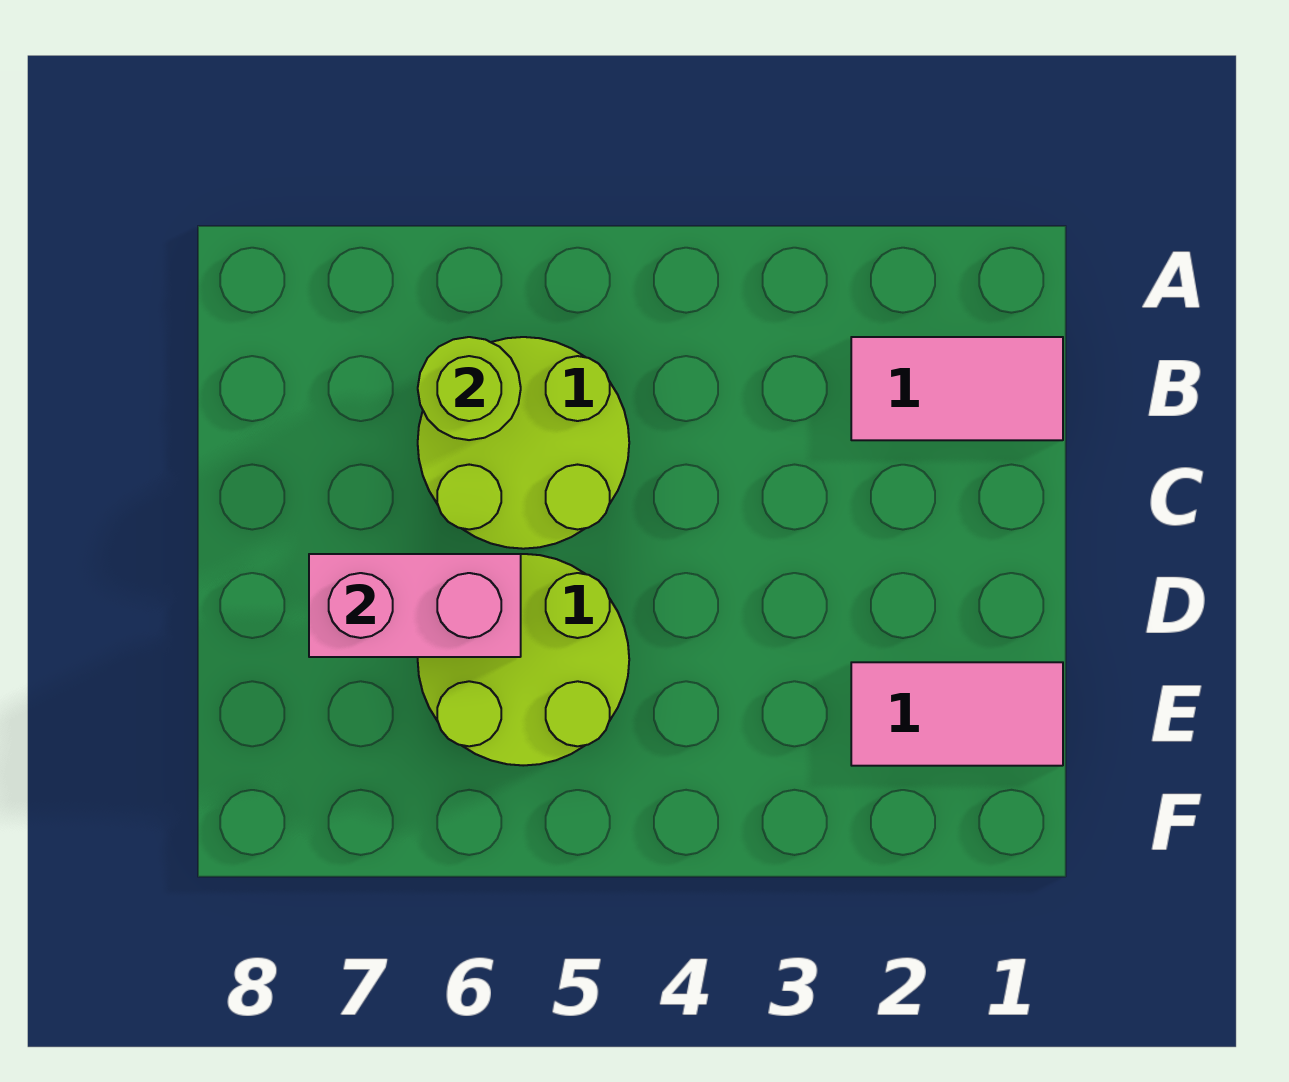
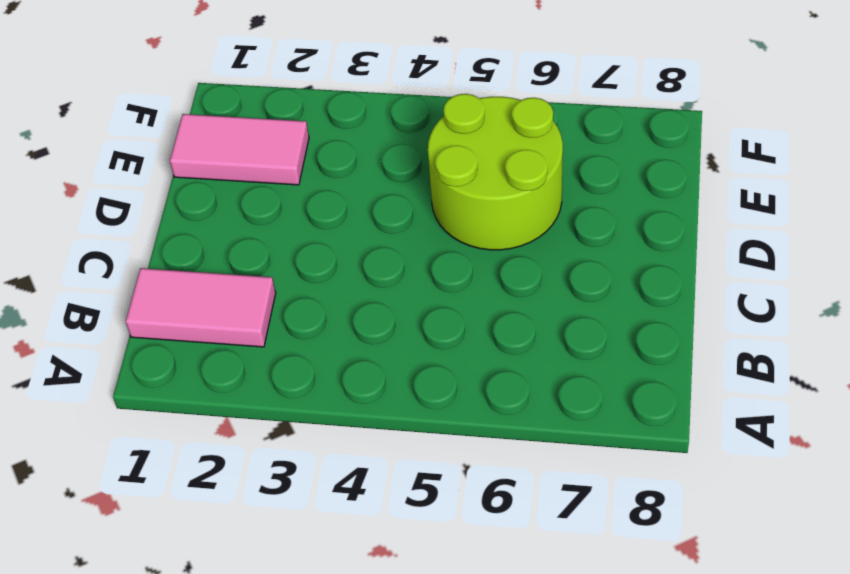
none -> lime round brick B5:C6 level 1
none -> lime round brick B6 level 2

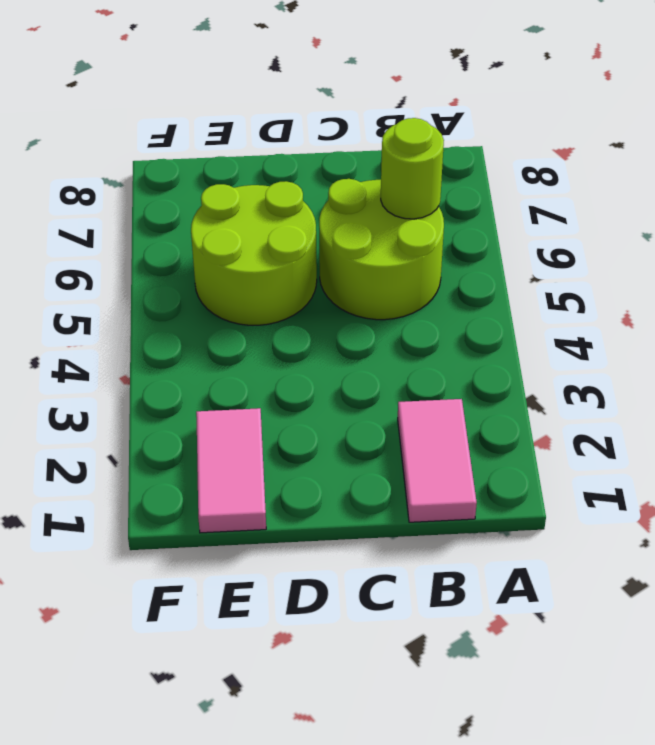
none -> pink brick D6:D7 level 2

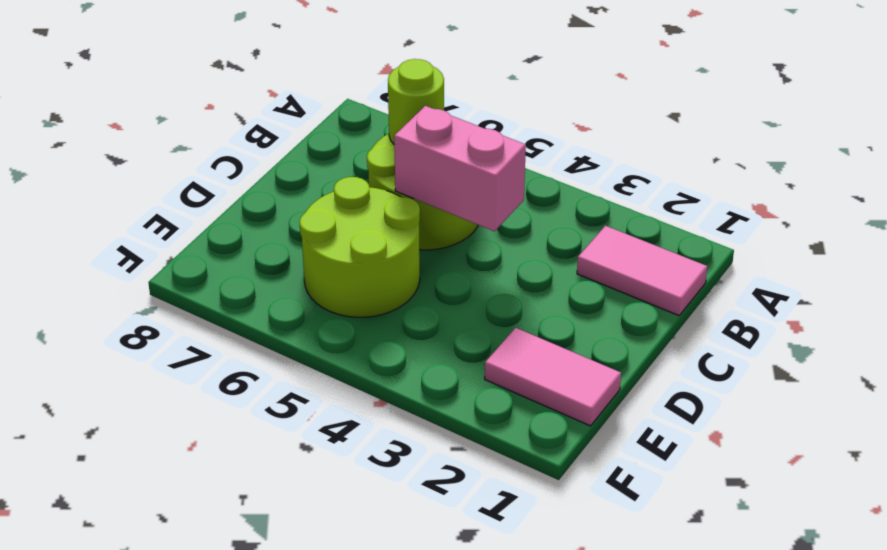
pink brick C4:C5 level 2 -> pink brick D6:D7 level 2

